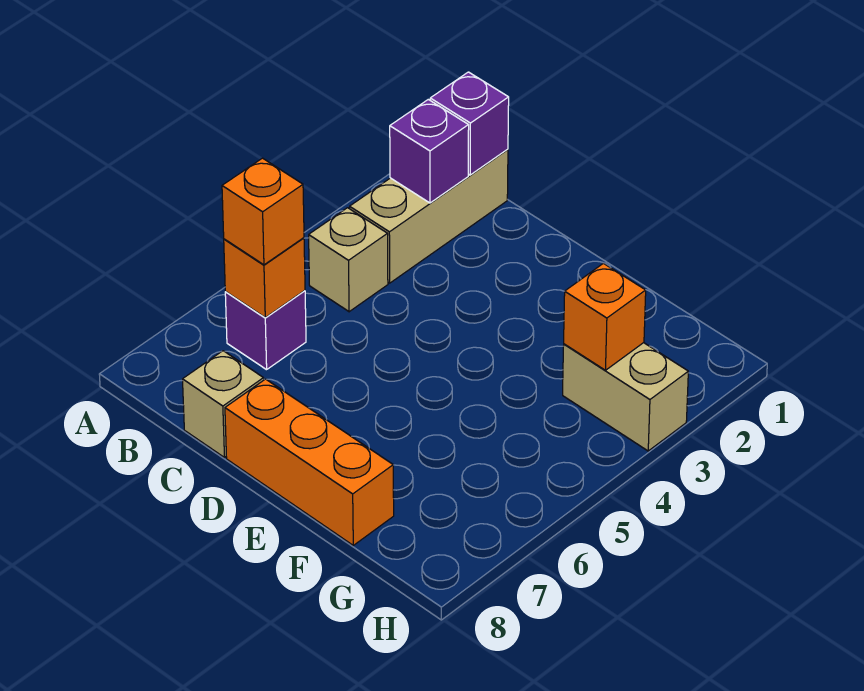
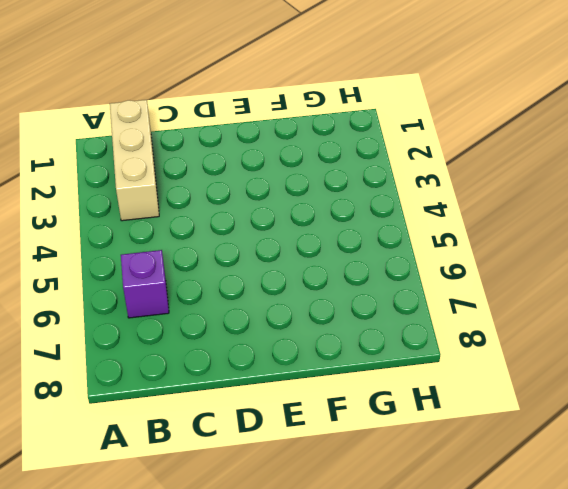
none -> tan brick B4 level 1
none -> tan brick C8 level 1

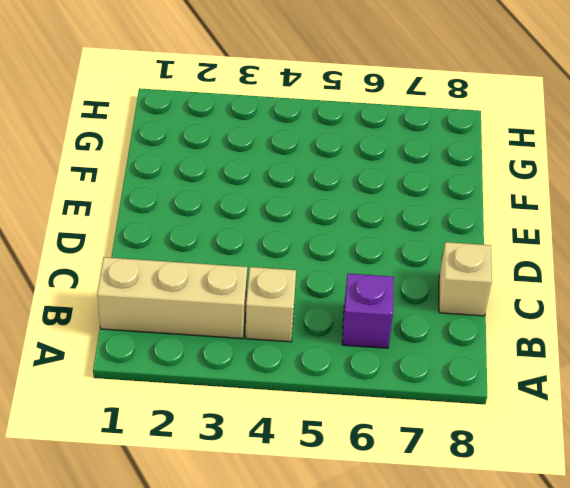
none -> orange brick D8:F8 level 1
none -> tan brick G3:H3 level 1

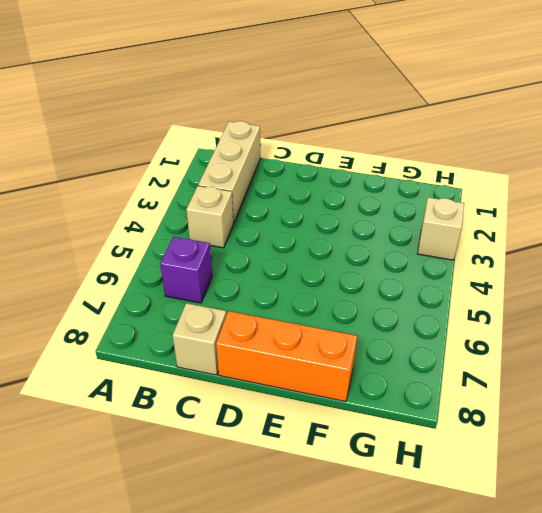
tan brick H3 level 1 -> tan brick G3:H3 level 1
none -> purple brick B1 level 2
none -> purple brick B2 level 2

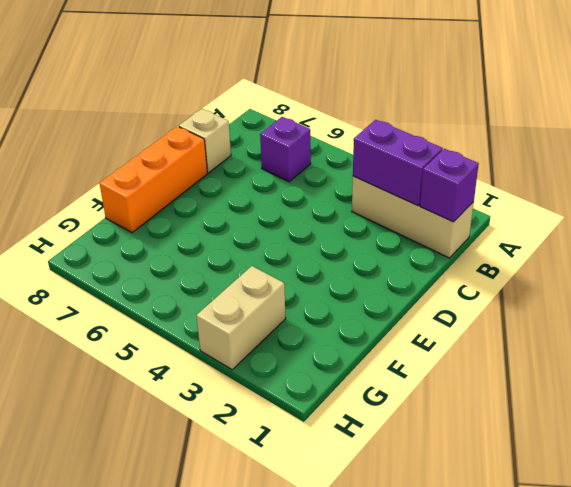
purple brick B2:B3 level 2 -> purple brick B2 level 2
none -> tan brick B4 level 1
none -> orange brick B6 level 2

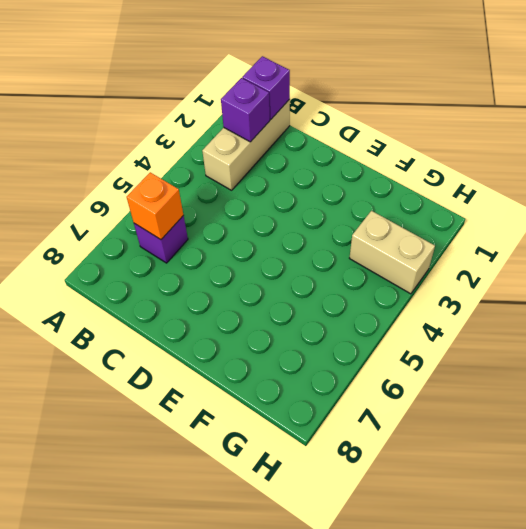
none -> tan brick B4 level 1
none -> tan brick C8 level 1

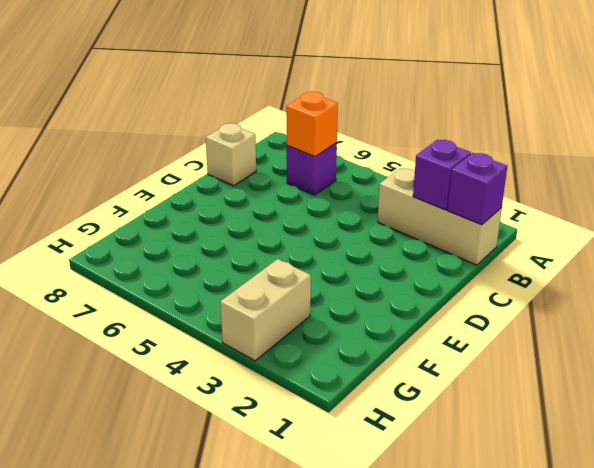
none -> tan brick B4 level 1
none -> orange brick D8:F8 level 1

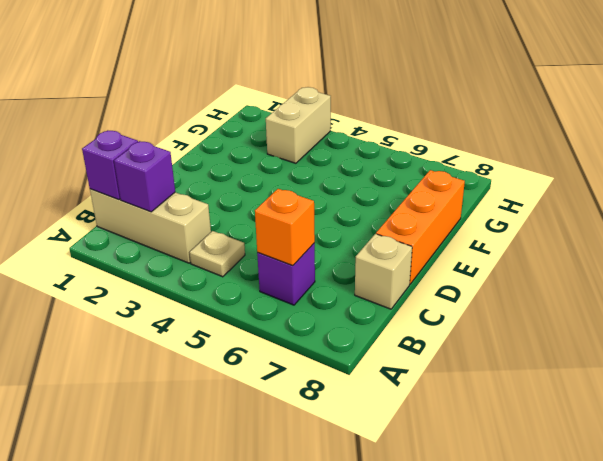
tan plate B4 level 1 -> tan brick B4 level 1
none -> orange brick G3 level 2
none -> orange brick B6 level 3

